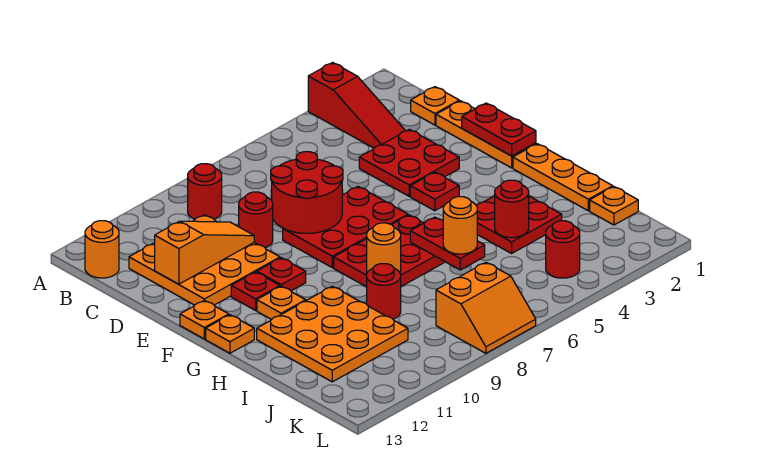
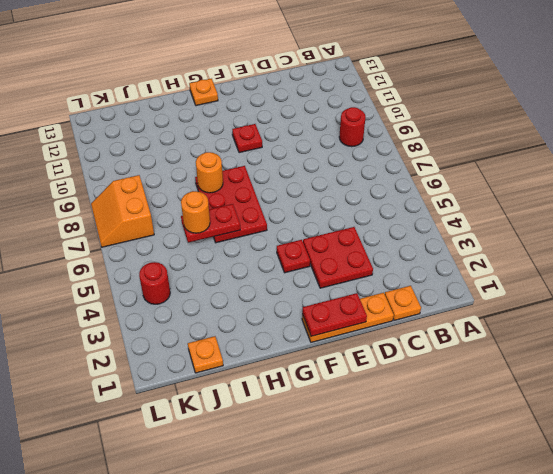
none -> red slope A3:C3 level 1 top A
none -> orange round brick B13 level 1
none -> orange plate C10:E12 level 1
none -> red round brick D9 level 1

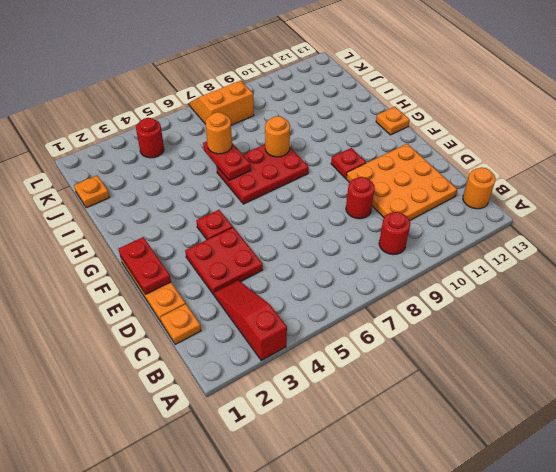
none -> red plate E6:F8 level 1
none -> red plate F11 level 1
none -> orange plate F13 level 1
none -> orange plate G1:I1 level 1

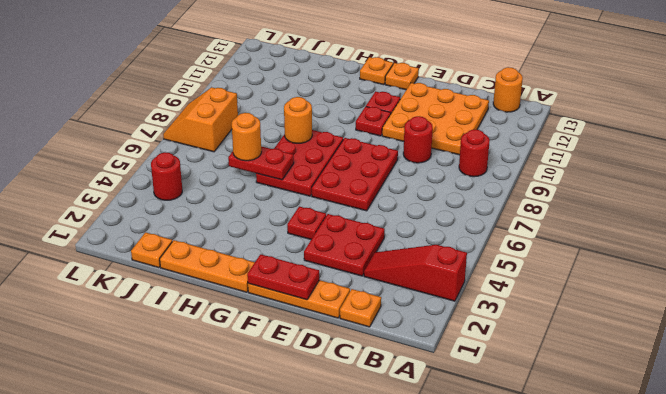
none -> orange plate G11 level 1
none -> red plate H3:I4 level 1
none -> orange plate H10:J12 level 1
none -> red round brick I9 level 1

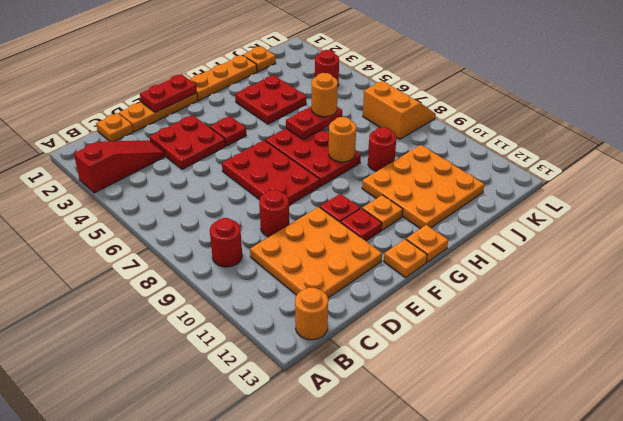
none -> red round brick D7:E8 level 2
none -> orange slope D10:D12 level 2 top 12
none -> red round brick I4 level 2

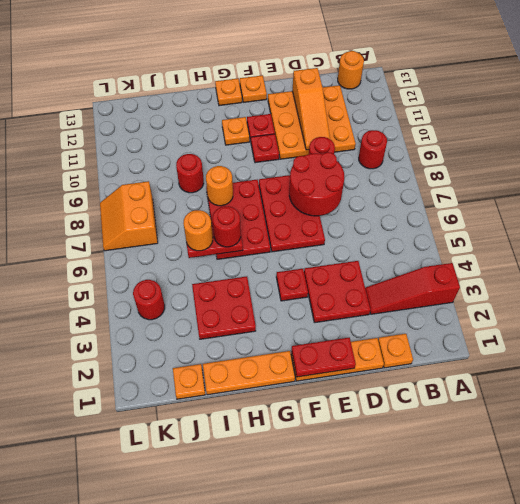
red round brick H6 level 3 -> red round brick I4 level 2
none -> orange plate H10:J12 level 1

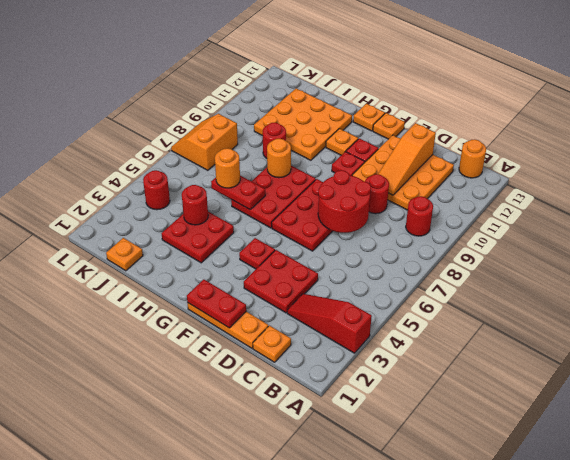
none -> orange plate G1:I1 level 1

